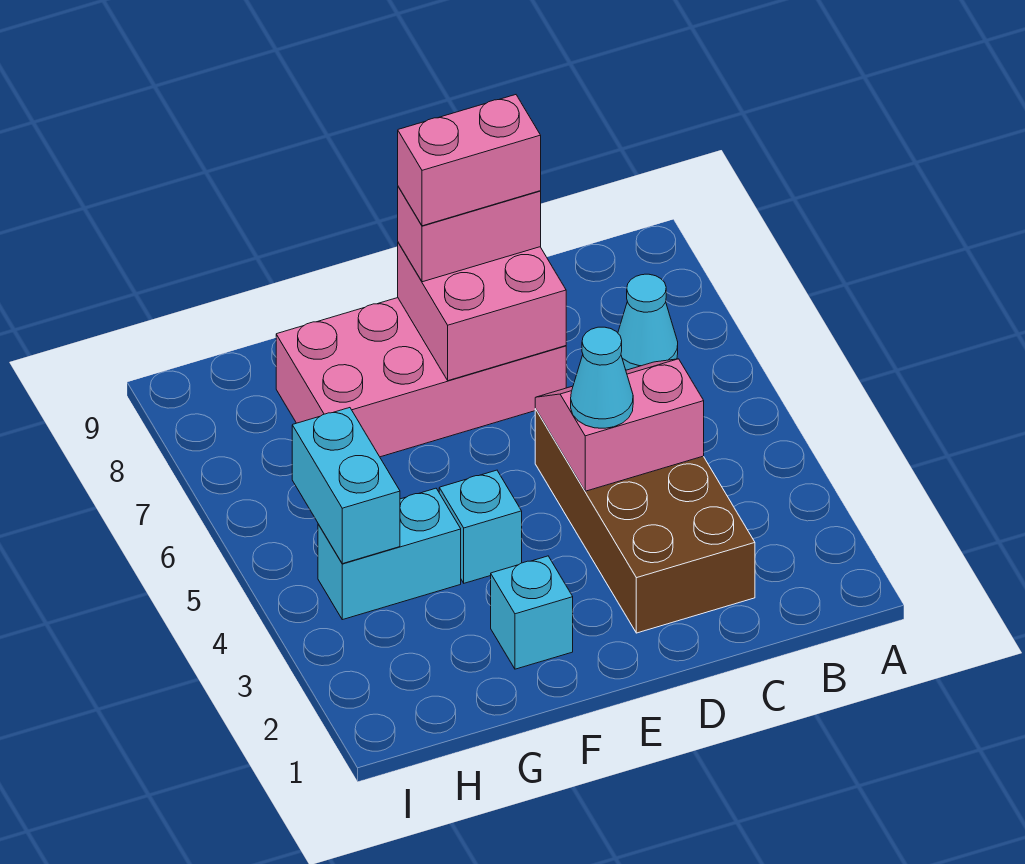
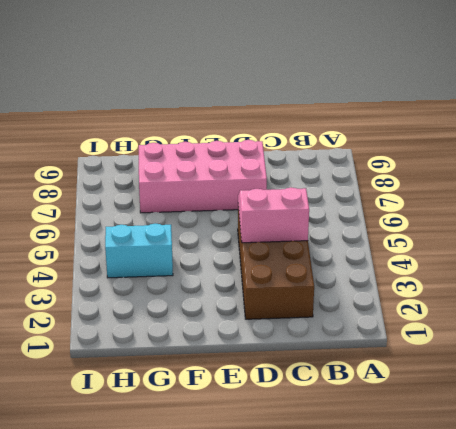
none -> cyan cone B7 level 1
none -> cyan brick F2 level 1
none -> cyan brick F4 level 1

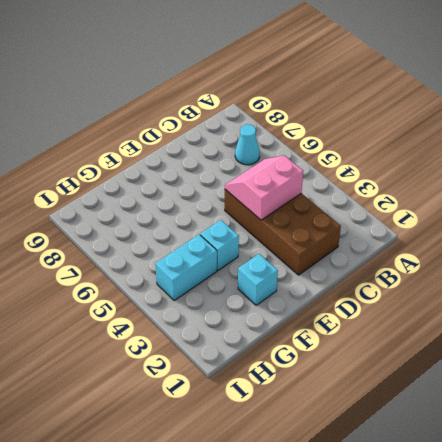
none -> pink brick D7:G8 level 1
none -> pink brick D7:E8 level 2
none -> cyan brick H4:H5 level 2

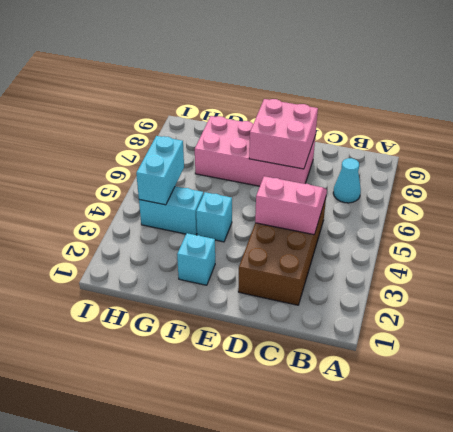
none -> cyan cone D4 level 3
none -> pink brick D8:E8 level 3
none -> pink brick D8:E8 level 4

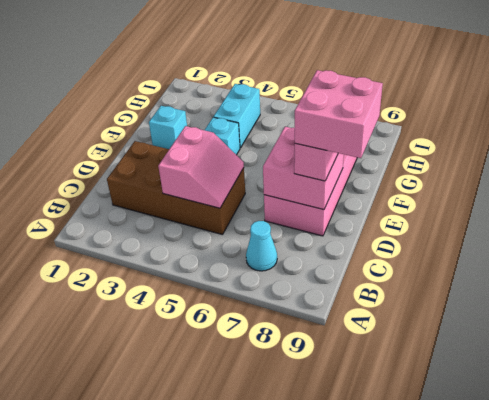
pink brick D8:E9 level 4 -> pink brick D8:E8 level 4
none -> cyan brick H4:H5 level 2
none -> cyan cone D4 level 3

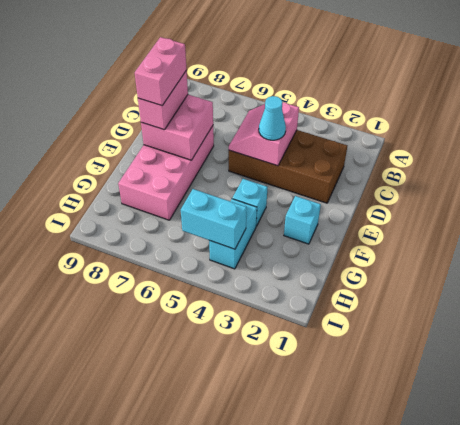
none -> cyan cone B7 level 1

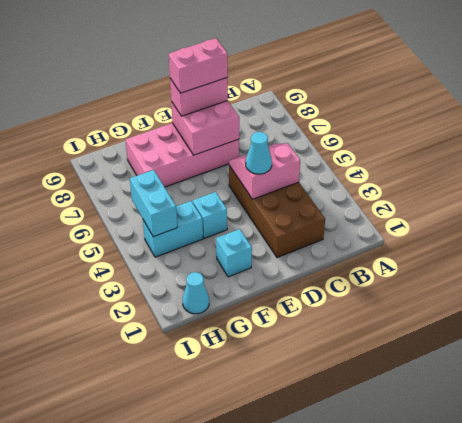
cyan cone H1 level 1 -> cyan cone B7 level 1

